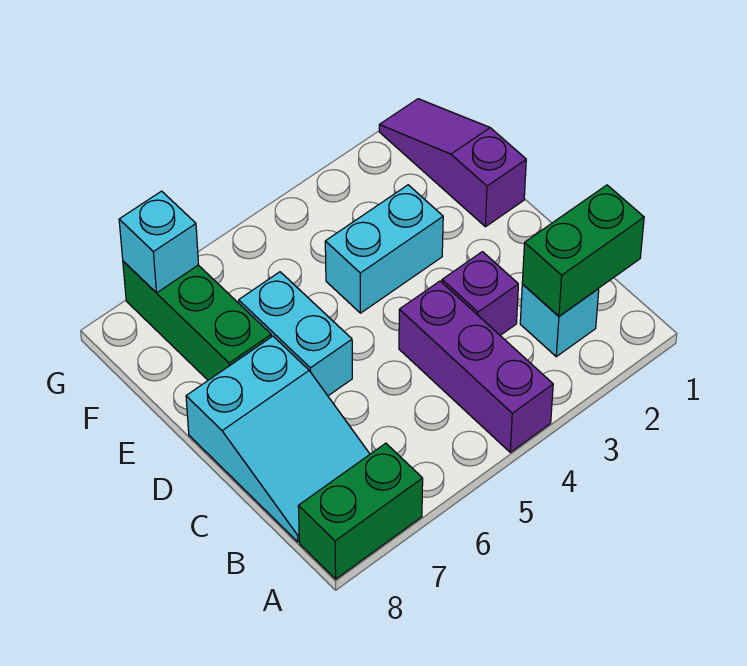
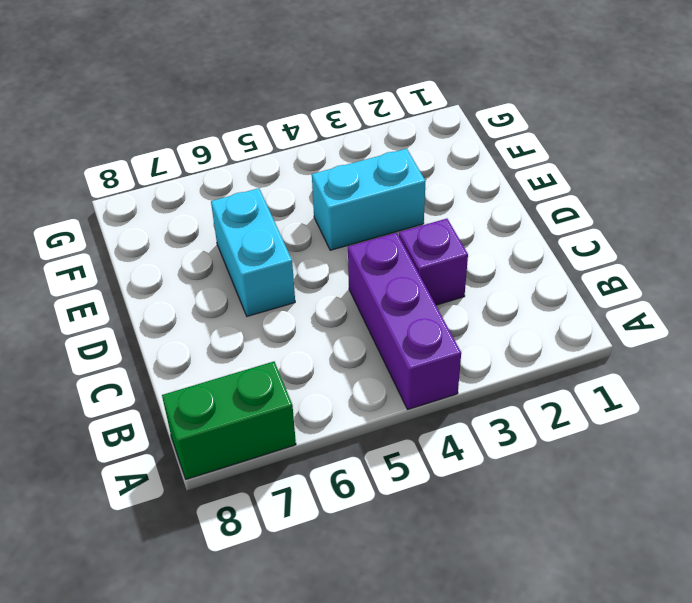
none -> cyan brick B2 level 1
none -> cyan slope B7:D8 level 1 top D

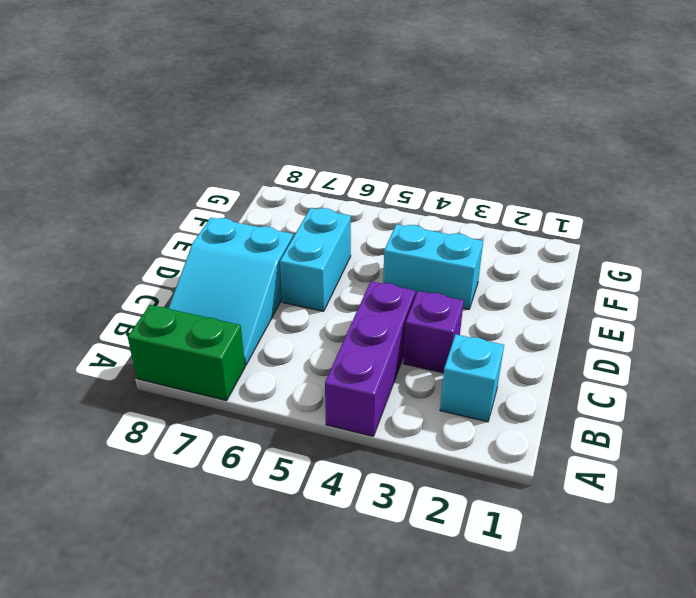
none -> purple slope E1:G1 level 1 top E
none -> green brick E7:G7 level 1

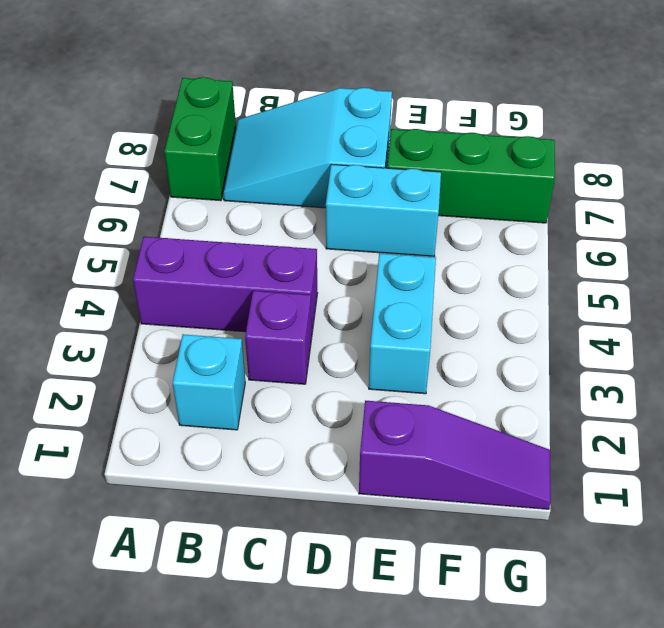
none -> green brick B1:B2 level 2
none -> cyan brick G7 level 2

